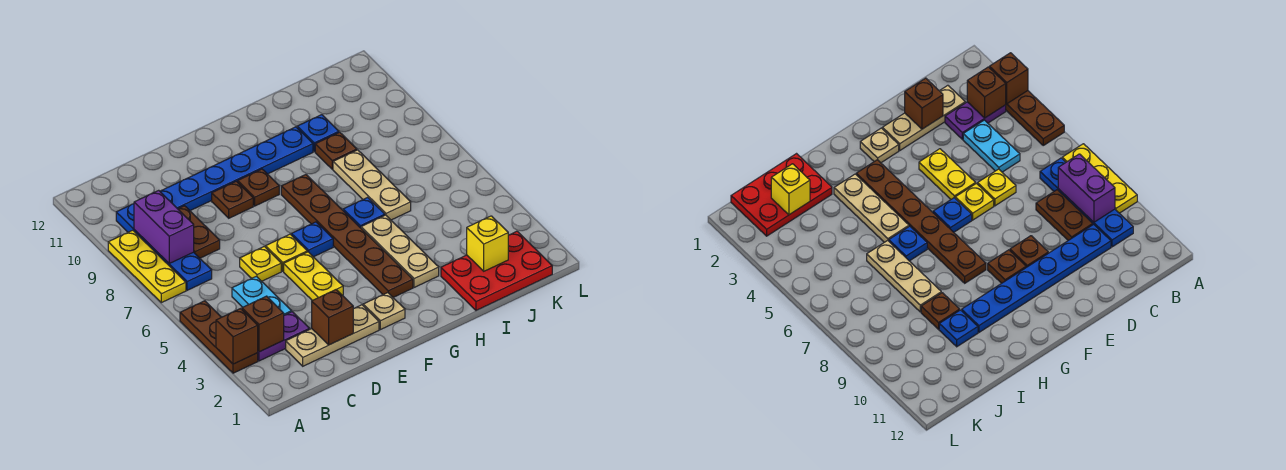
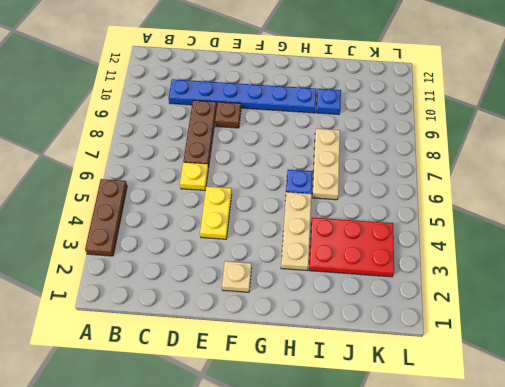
brown plate D7:D9 level 1 -> none
red plate I3:K4 level 1 -> red plate I1:K2 level 1
none -> yellow plate A7:A9 level 1
none -> purple plate B3:C3 level 1
none -> blue plate B7:B10 level 1

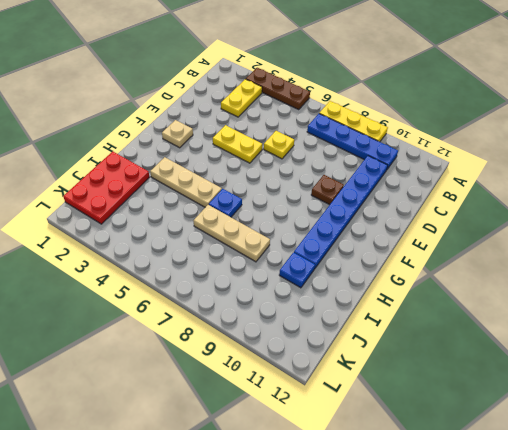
yellow plate B3:C3 level 1 -> purple plate B3:C3 level 1
none -> tan plate C2:E2 level 1
none -> cyan plate C4:C5 level 1
none -> brown plate C8:C9 level 1

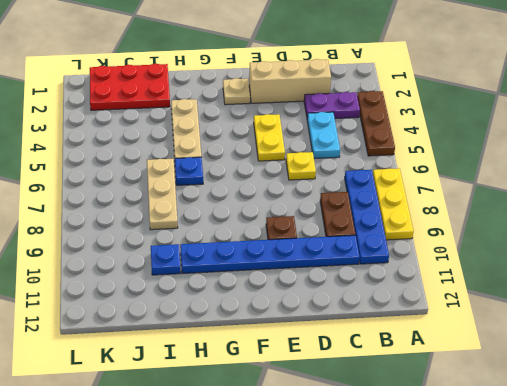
tan brick C2:E2 level 1 -> tan plate C2:E2 level 1
none -> yellow plate E6 level 1
none -> blue plate F6 level 1
none -> brown plate F9 level 1

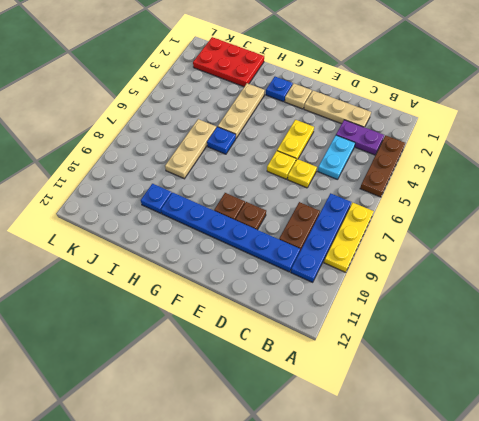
blue plate G2 level 1 -> blue plate F6 level 1
none -> brown plate G3:G8 level 1
none -> brown plate I9 level 1
none -> brown brick A3 level 2

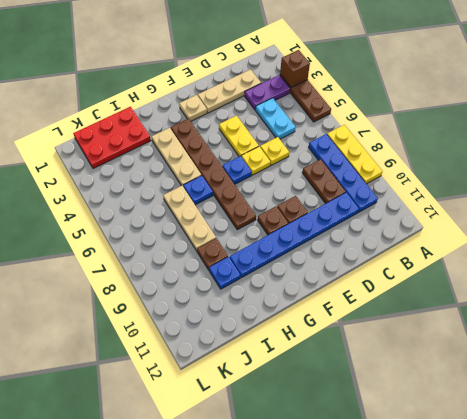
none -> brown brick B3 level 2
none -> purple brick B8:B9 level 2
none -> brown brick D2 level 2

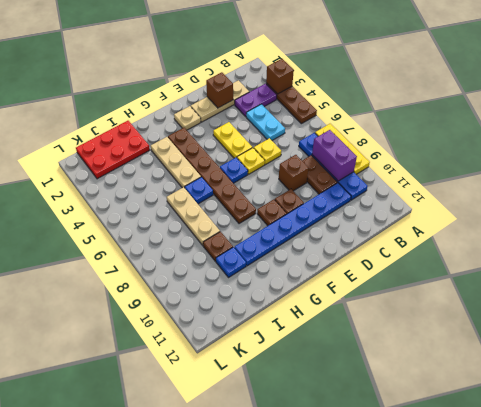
brown brick D8 level 1 -> brown brick B3 level 2
none -> yellow brick J2 level 2

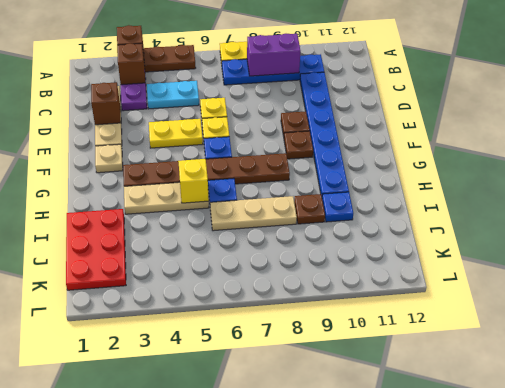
yellow brick H5 level 2 -> yellow brick J2 level 2
none -> brown plate C8:C9 level 1

